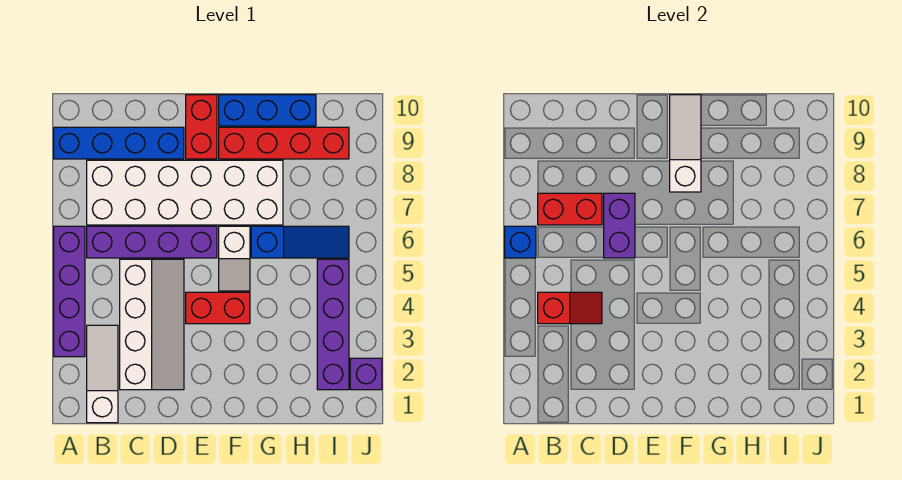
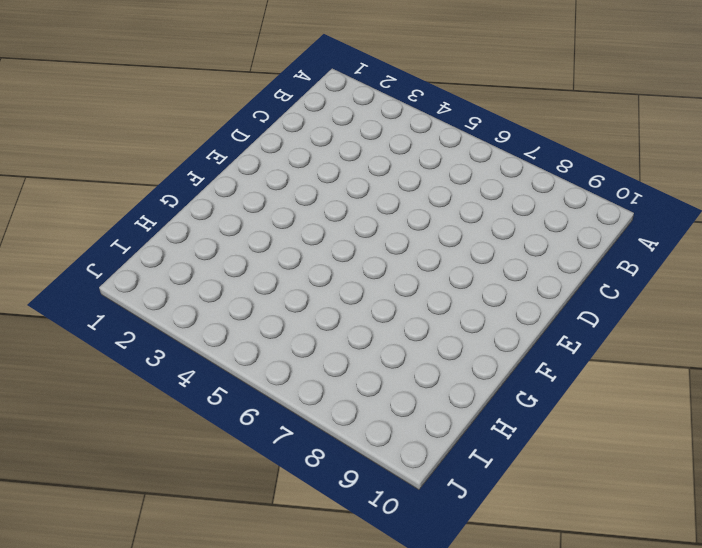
none -> purple brick A3:A6 level 1
none -> blue brick A9:D9 level 1
none -> white slope B1:B3 level 1 top 1

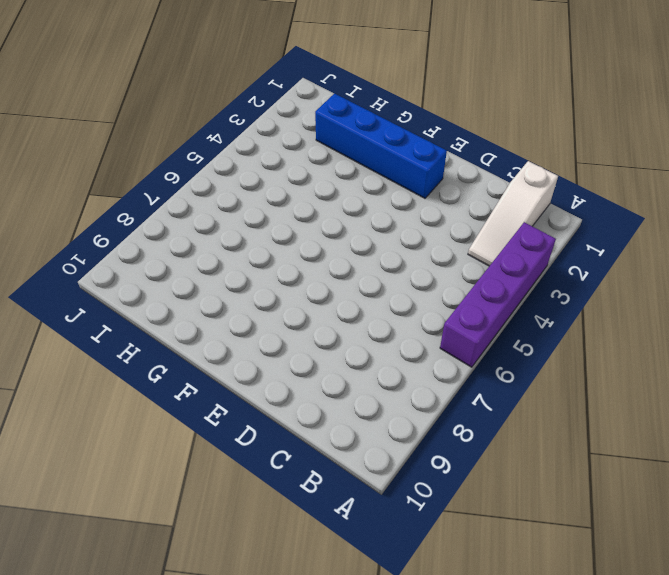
blue brick E2:H2 level 1 -> blue brick A9:D9 level 1
none -> purple brick B6:E6 level 1
none -> white brick B7:G8 level 1
none -> white slope C2:D5 level 1 top C

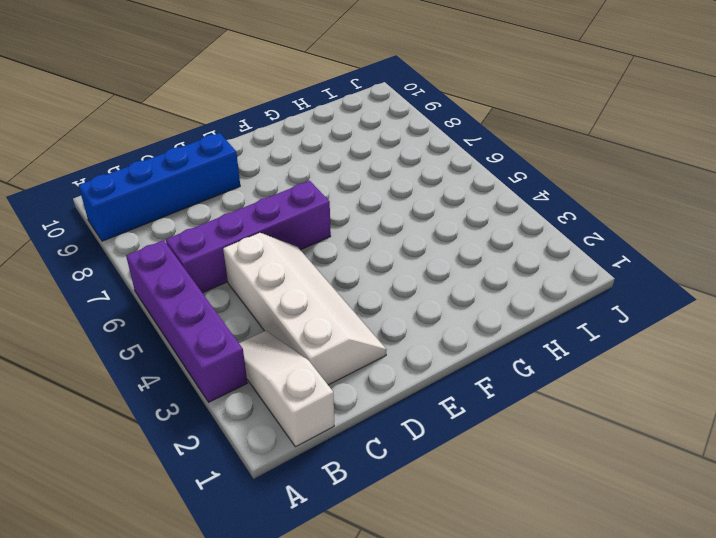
none -> white brick B7:G8 level 1
none -> red brick E4:F4 level 1
none -> red brick E9:E10 level 1

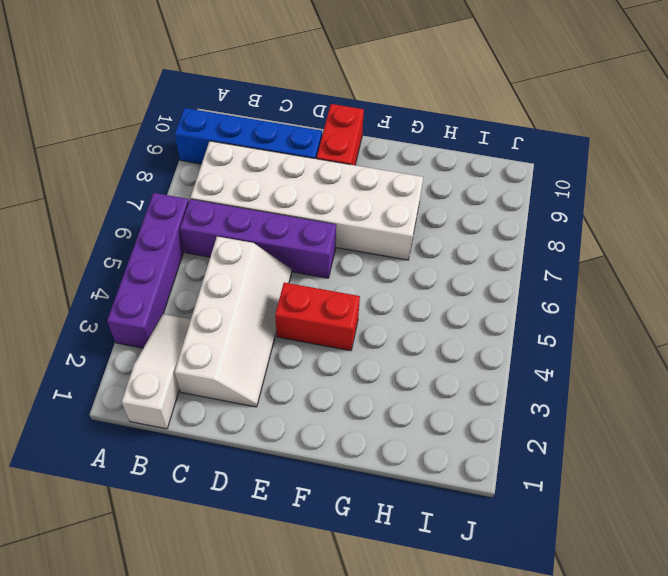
none -> white slope F5:F6 level 1 top 6
none -> red brick F9:I9 level 1
none -> blue brick F10:H10 level 1

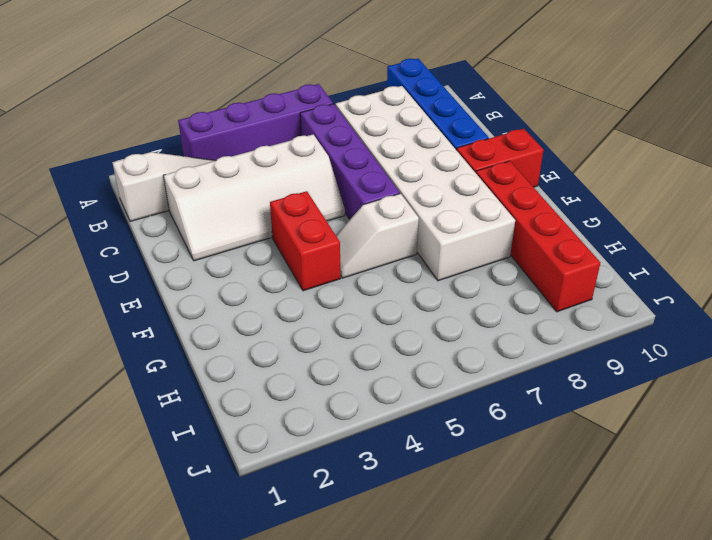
none -> blue brick F10:H10 level 1
none -> blue slope G6:I6 level 1 top G
none -> purple brick I2:I5 level 1

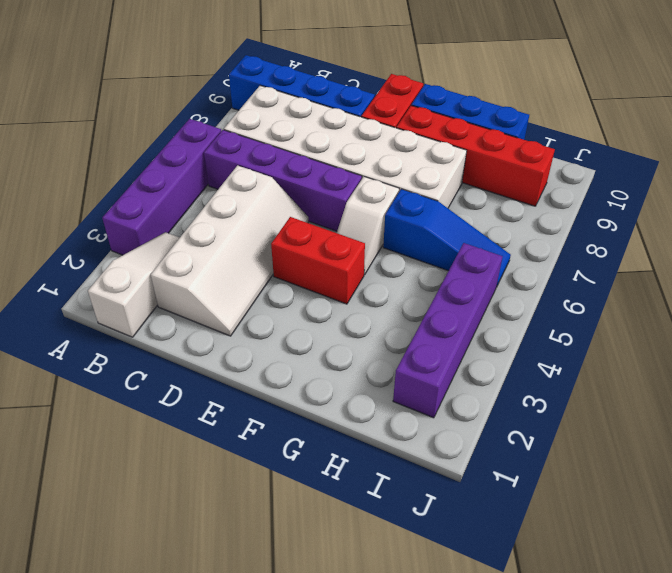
none -> purple brick J2 level 1
none -> blue brick A6 level 2
none -> red slope B4:C4 level 2 top B

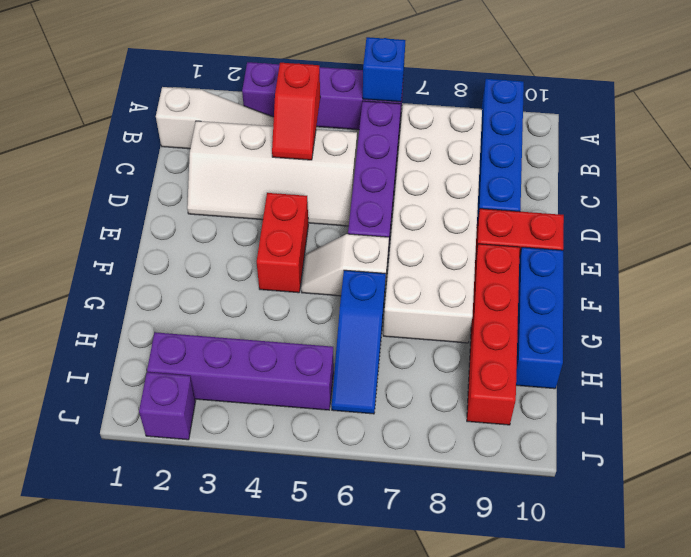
none -> red brick B7:C7 level 2
none -> purple brick D6:D7 level 2
none -> white slope F8:F10 level 2 top 8

